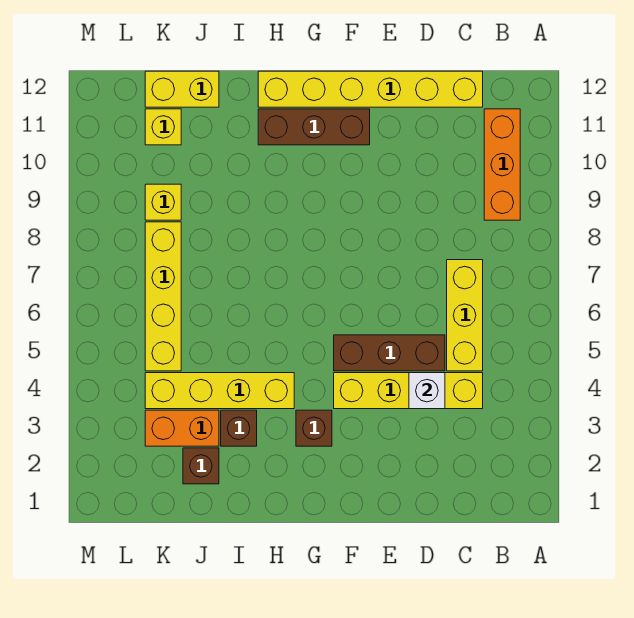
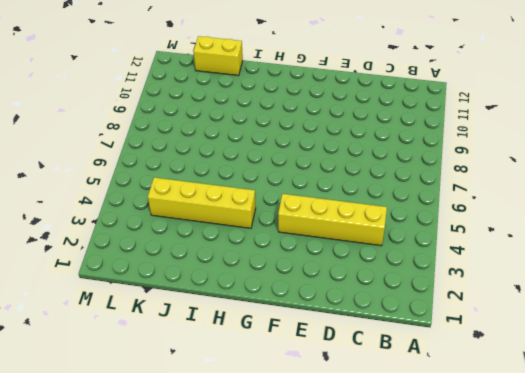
none -> orange brick B9:B11 level 1
none -> yellow brick C5:C7 level 1
none -> yellow brick C12:H12 level 1

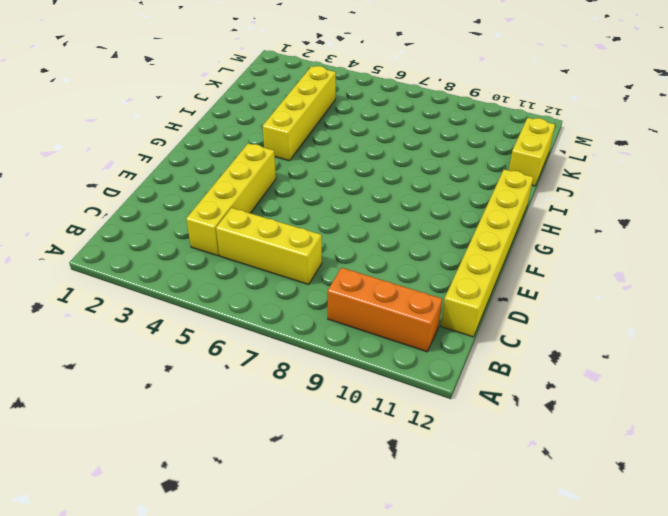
none -> brown brick D5:F5 level 1
none -> brown brick F11:H11 level 1
none -> brown brick G3 level 1

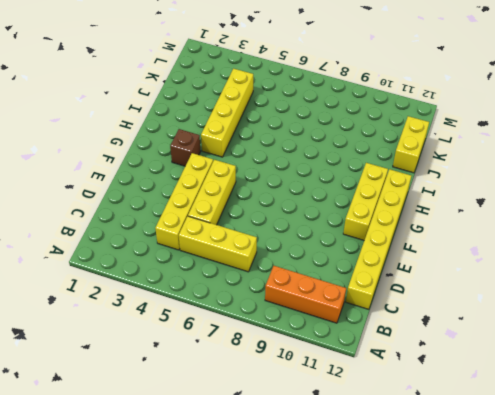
yellow brick D5:F5 level 1 -> brown brick D5:F5 level 1
yellow brick F11:H11 level 1 -> brown brick F11:H11 level 1
none -> brown brick I3 level 1
none -> brown brick J2 level 1
none -> orange brick J3:K3 level 1

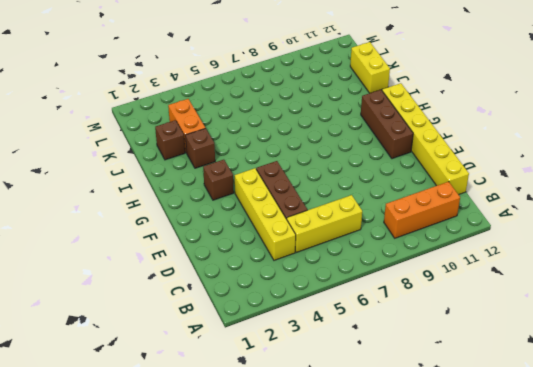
none -> yellow brick H4:K4 level 1
none -> yellow brick K5:K8 level 1
none -> yellow brick K9 level 1

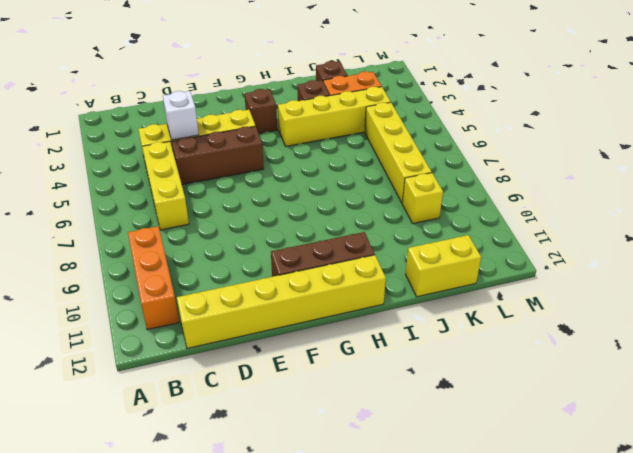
none -> yellow brick K11 level 1

